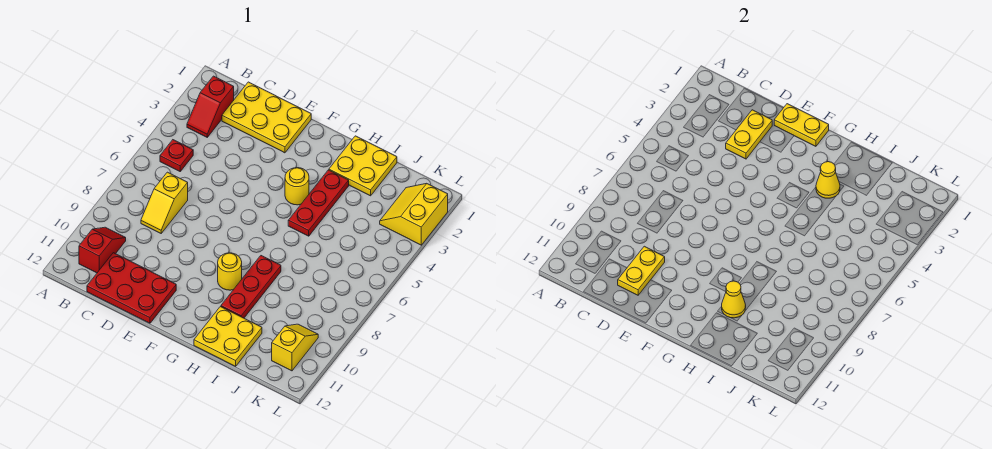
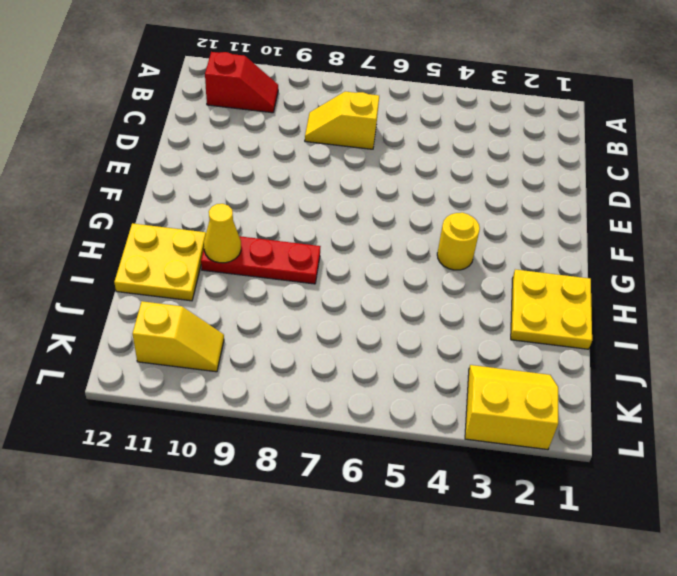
none -> red slope B2:B3 level 1 top 2
none -> red plate B5 level 1
none -> yellow plate C1:E2 level 1

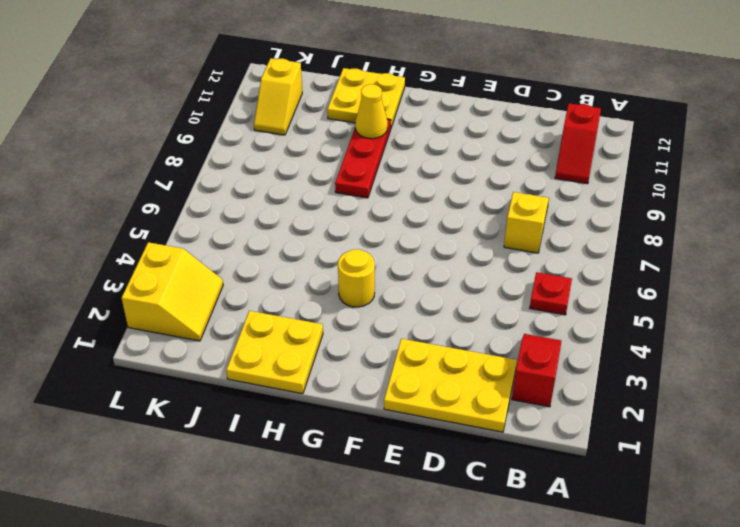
none -> red plate C11:E12 level 1
none -> yellow round brick G9 level 1
none -> red plate H3:H5 level 1

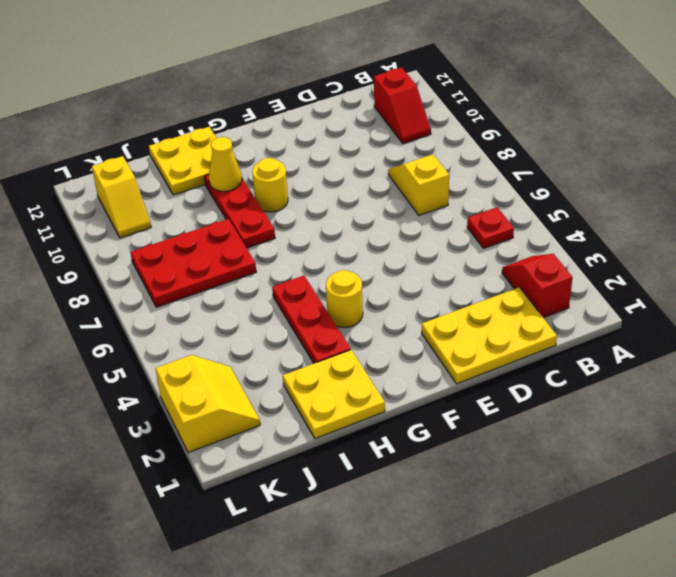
red plate I7:K8 level 1 -> red plate C11:E12 level 1
none -> yellow plate D2:D3 level 2
none -> yellow plate D10:D11 level 2
none -> yellow plate E1:F1 level 2

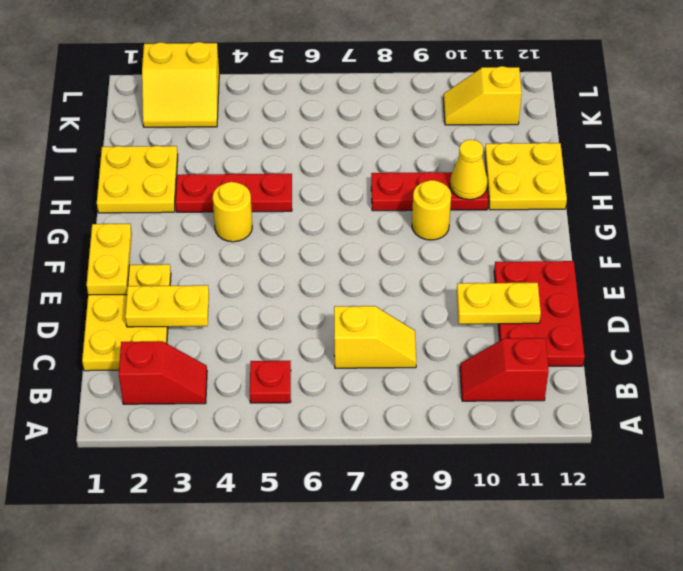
none -> yellow cone H3 level 2

